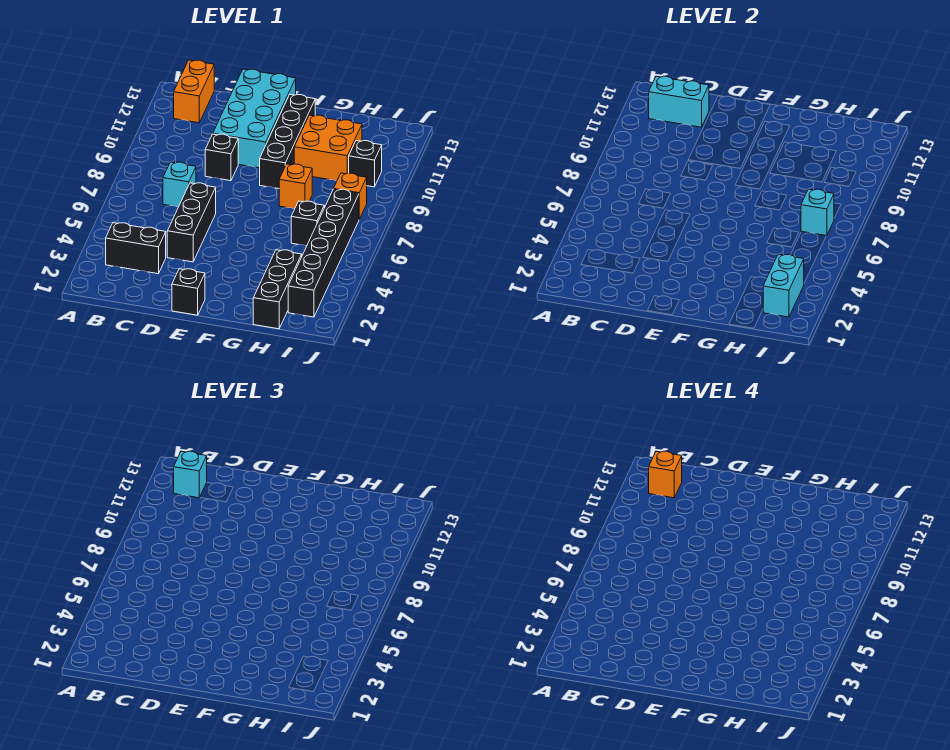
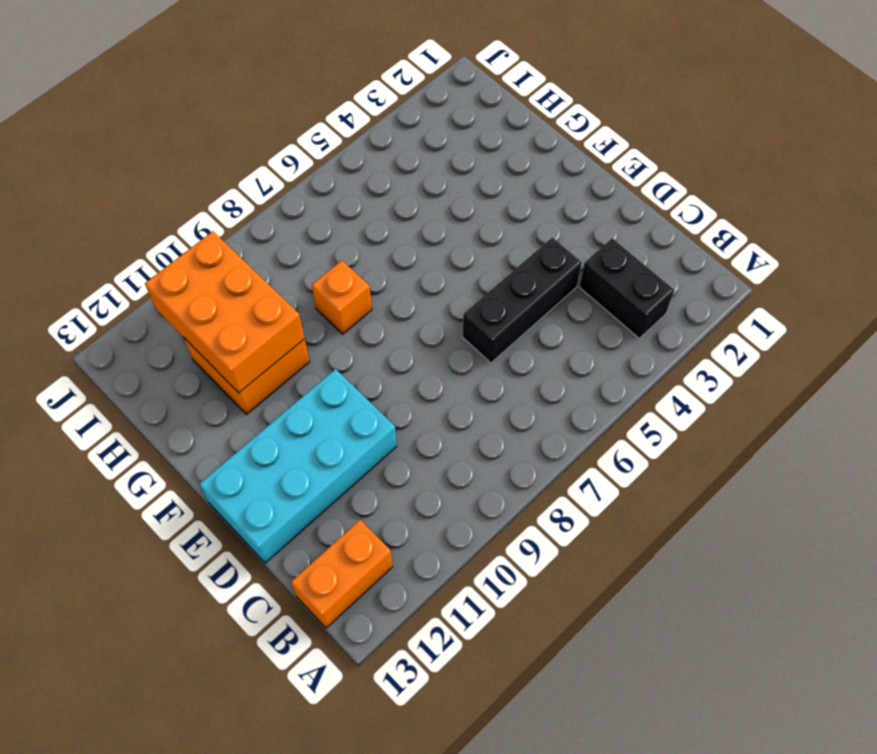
orange brick G10:I11 level 2 -> none
none -> cyan brick C7 level 1
none -> black brick D9 level 1
none -> black brick E1 level 1

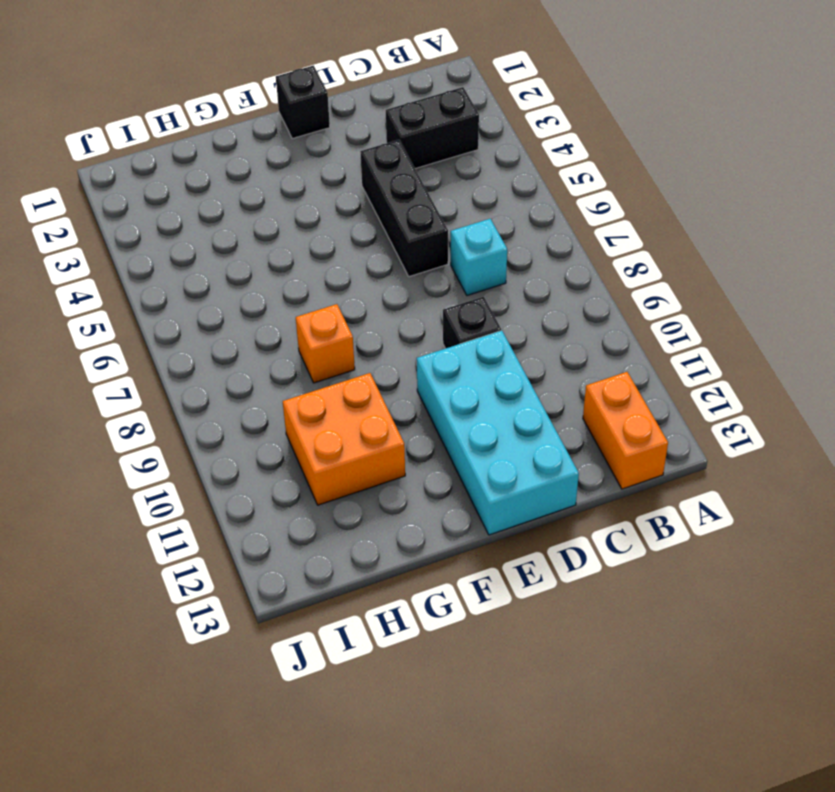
none -> black brick F9:F12 level 1
none -> black brick H1:H3 level 1
none -> black brick H6 level 1

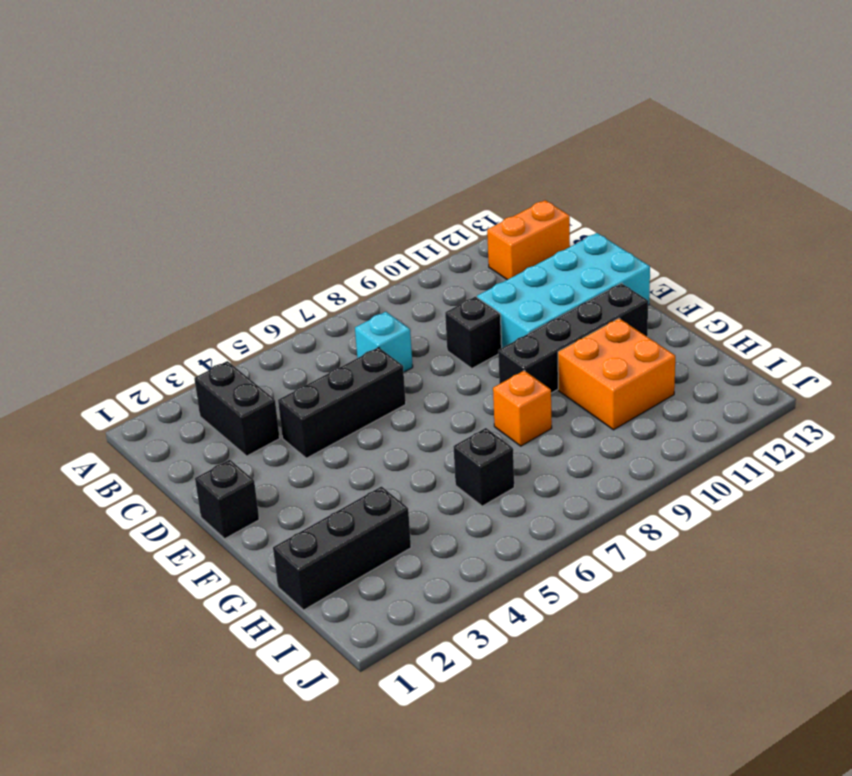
none -> black brick I2:I7 level 1
none -> orange brick I8 level 1
none -> black brick I10 level 1

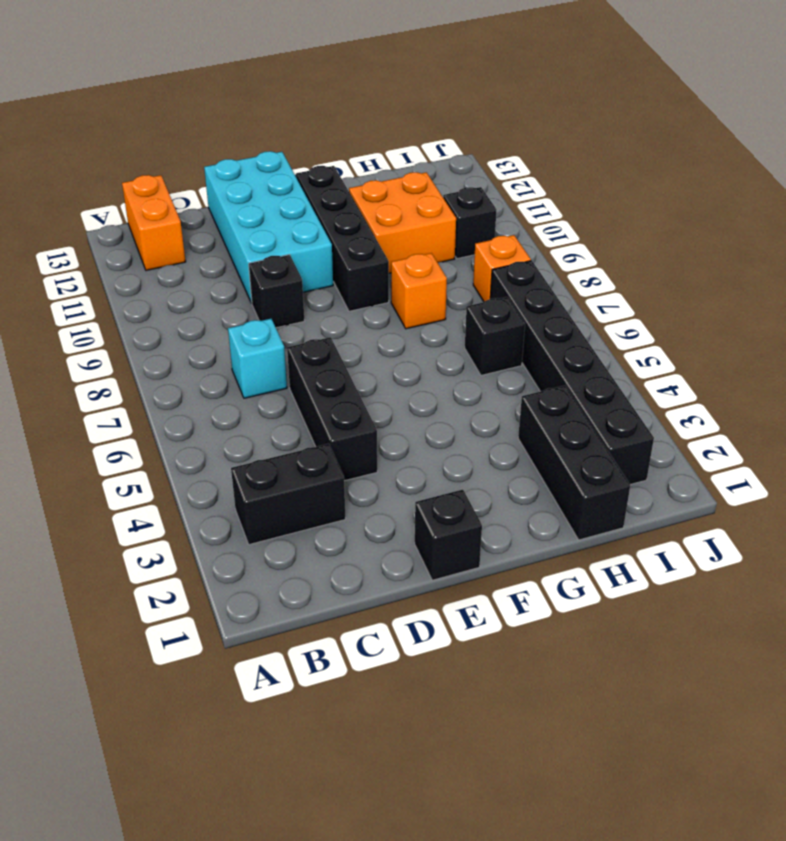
none -> cyan brick B12:C12 level 2
none -> cyan brick I2:I3 level 2
none -> cyan brick I7 level 2

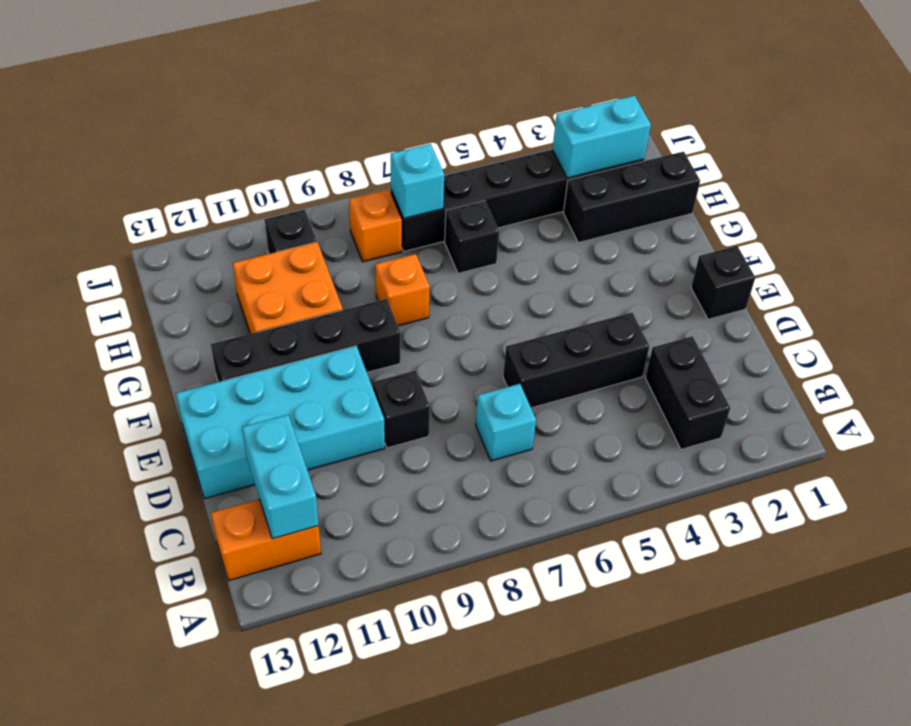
none -> cyan brick B12 level 3
none -> orange brick B12 level 4

